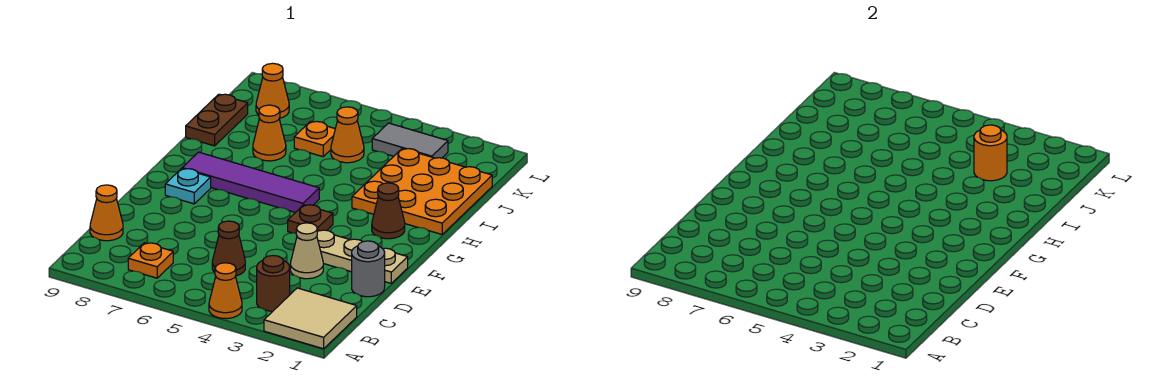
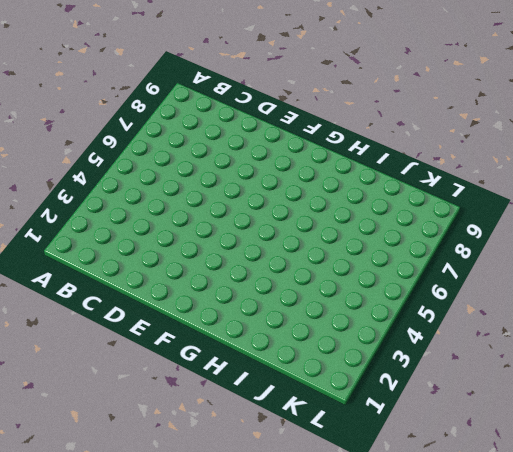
none -> tan tile A1:B2 level 1
none -> orange cone A4 level 1
none -> brown round brick B3 level 1

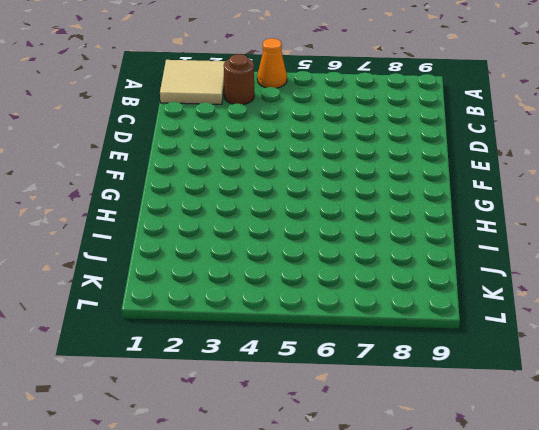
none -> orange plate B7 level 1
none -> brown cone C5 level 1
none -> orange cone C9 level 1

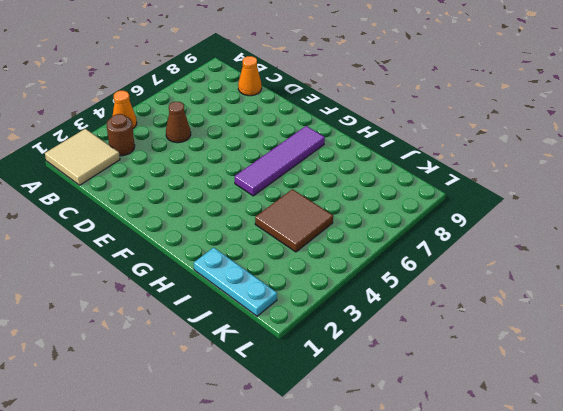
cyan plate I1:K1 level 1 -> orange plate H1:J3 level 1
brown tile I4:J5 level 1 -> orange cone J5 level 1
none -> orange plate B7 level 1
none -> grey round brick D1 level 1
none -> tan cone D3 level 1

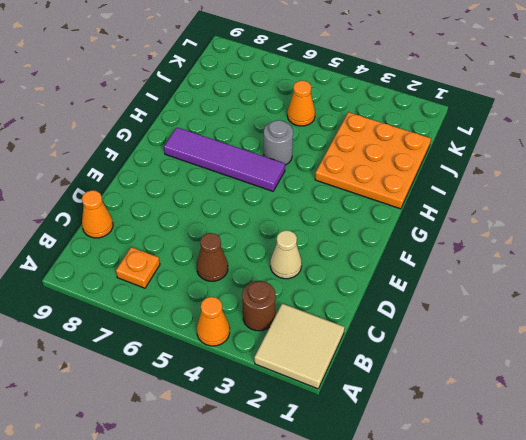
grey round brick H5 level 1 -> grey round brick D1 level 1
none -> tan plate E1:E3 level 1
none -> brown plate F4 level 1
none -> cyan plate F8 level 1

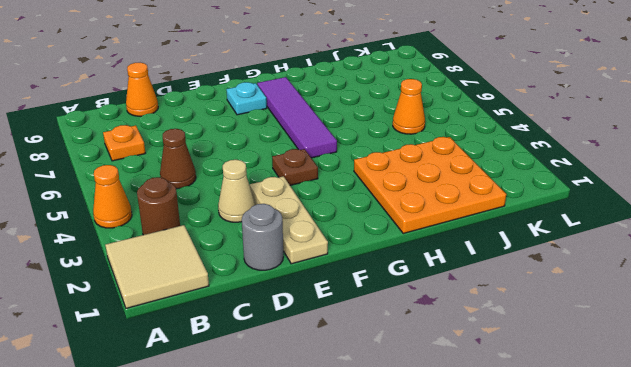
none -> brown cone G2 level 1
none -> orange cone I7 level 1
none -> brown plate I9:J9 level 1

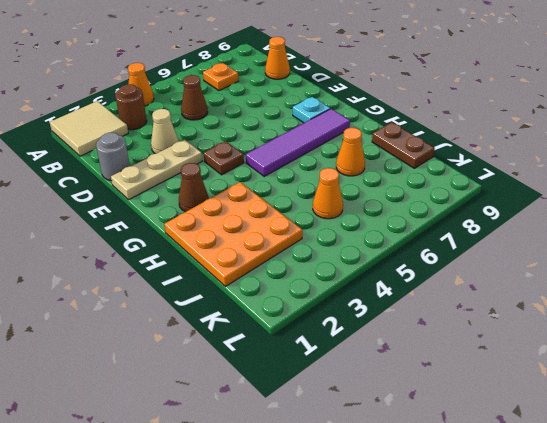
none -> orange plate J6 level 1
none -> grey tile K3:K4 level 1
none -> orange cone K8 level 1

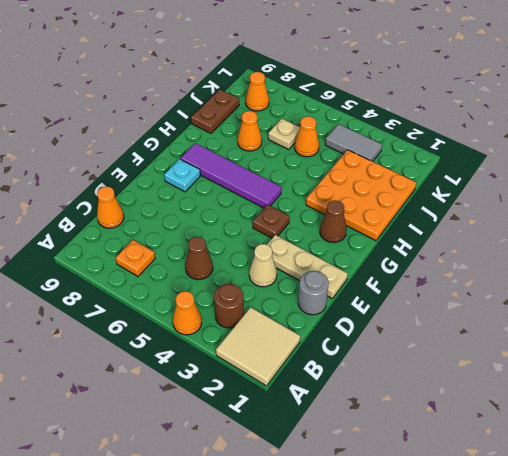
tan plate J6 level 1 -> orange plate J6 level 1
none -> orange round brick J3 level 2

